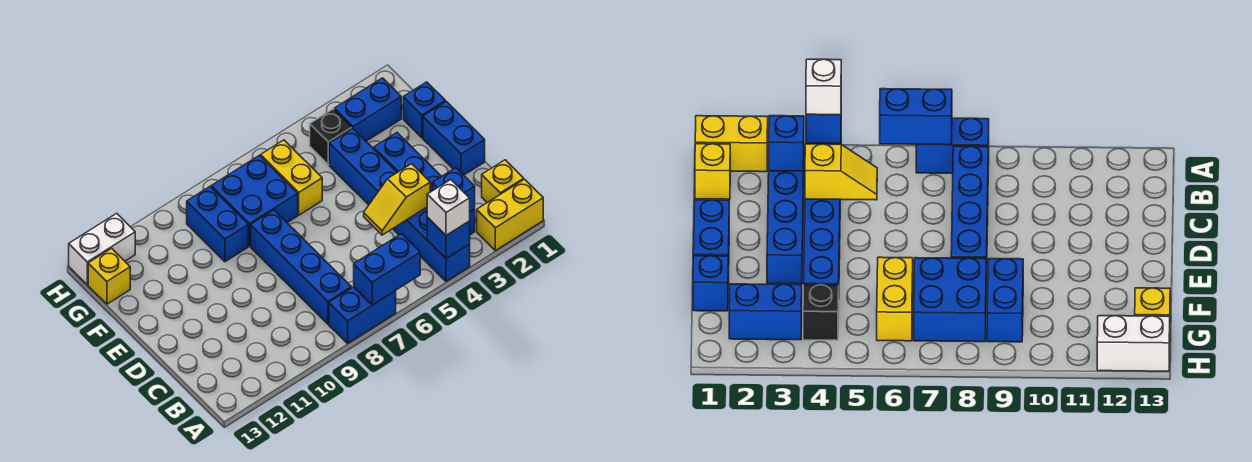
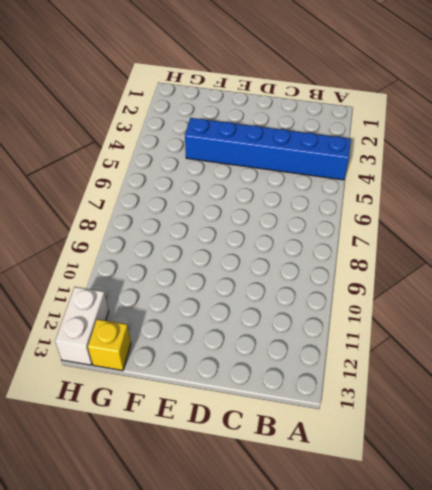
none -> yellow brick A1:A2 level 1
none -> blue brick A7:A8 level 1
none -> yellow brick B1 level 1

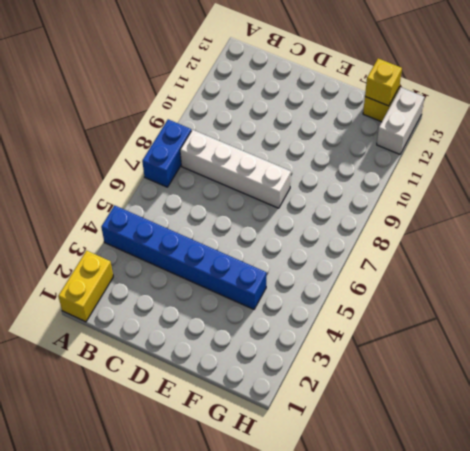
white brick B8:E8 level 1 -> blue brick B8:E8 level 1
yellow brick G13 level 2 -> yellow brick B1 level 1
none -> blue brick B3:E3 level 1
none -> blue brick D1:E1 level 1
none -> blue brick F1 level 1

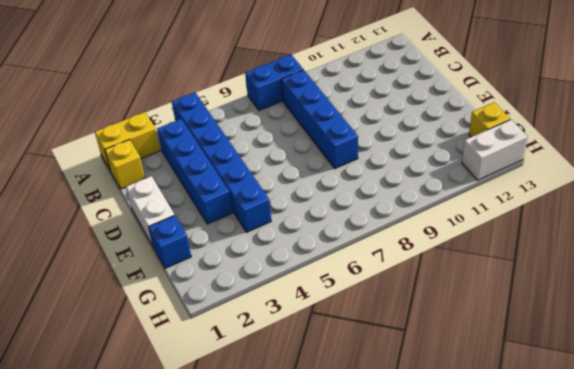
white brick D1:E1 level 1 -> blue brick D1:E1 level 1
none -> yellow brick F6:G6 level 1
none -> blue brick F7:G8 level 1
none -> blue brick F9:G9 level 1

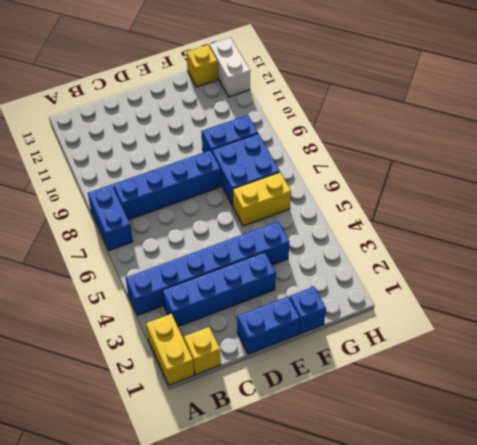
none -> blue brick G2:G3 level 1
none -> black brick G4 level 1
none -> blue brick A4 level 2

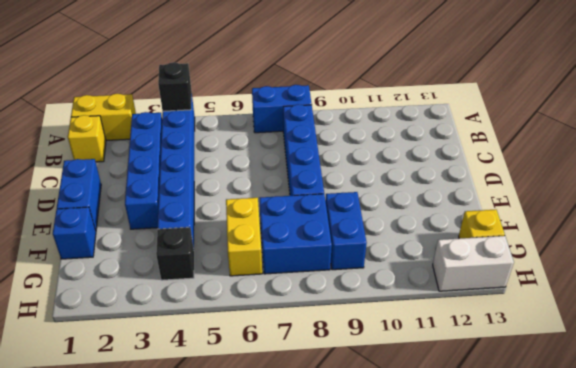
black brick A4 level 2 -> blue brick A4 level 2
none -> blue brick G2:G3 level 1
none -> blue brick A6:A7 level 2
none -> blue brick B3 level 2

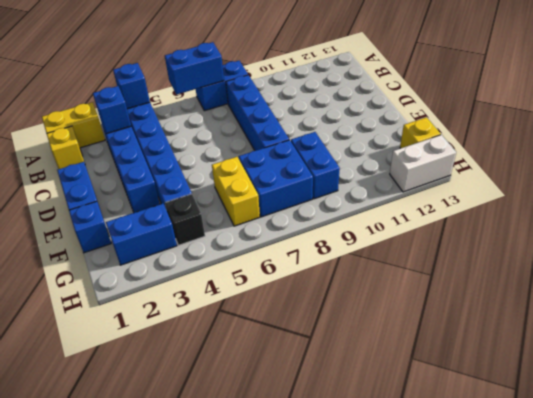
none -> yellow slope C4:C5 level 2 top 4
none -> white brick A4 level 3

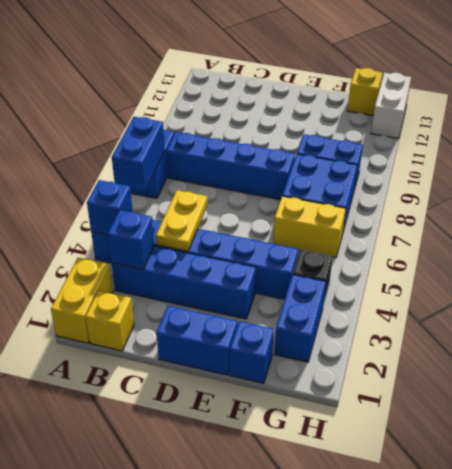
yellow plate C4:C5 level 2 -> yellow slope C4:C5 level 2 top 4
none -> white brick A4 level 3

